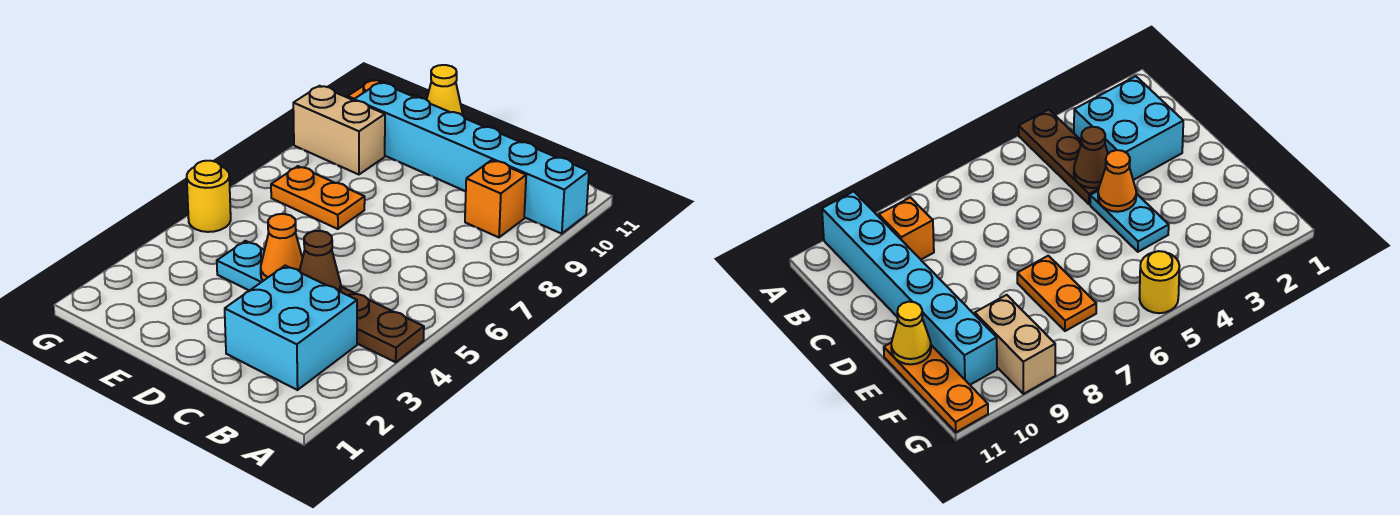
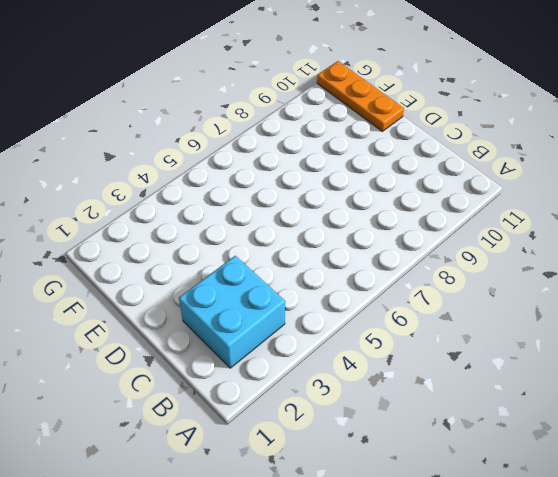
none -> brown plate A4:C4 level 1
none -> cyan brick A10:F10 level 1
none -> orange brick B9 level 1

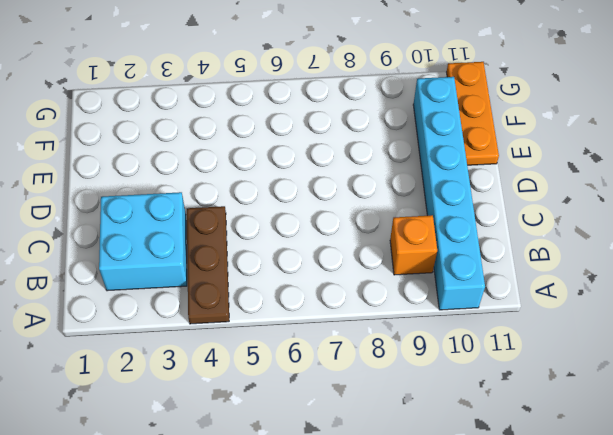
none -> cyan plate D4:E4 level 1
none -> orange plate E7:F7 level 1
none -> tan brick F9:G9 level 1

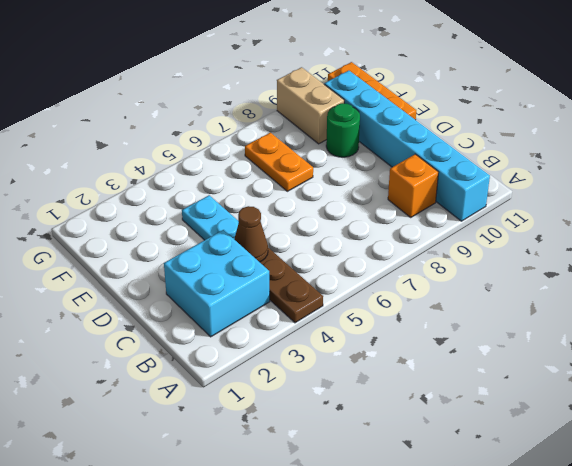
green round brick E9 level 1 -> none
none -> yellow round brick G5 level 1
none -> orange cone D4 level 2
none -> yellow cone E11 level 2

